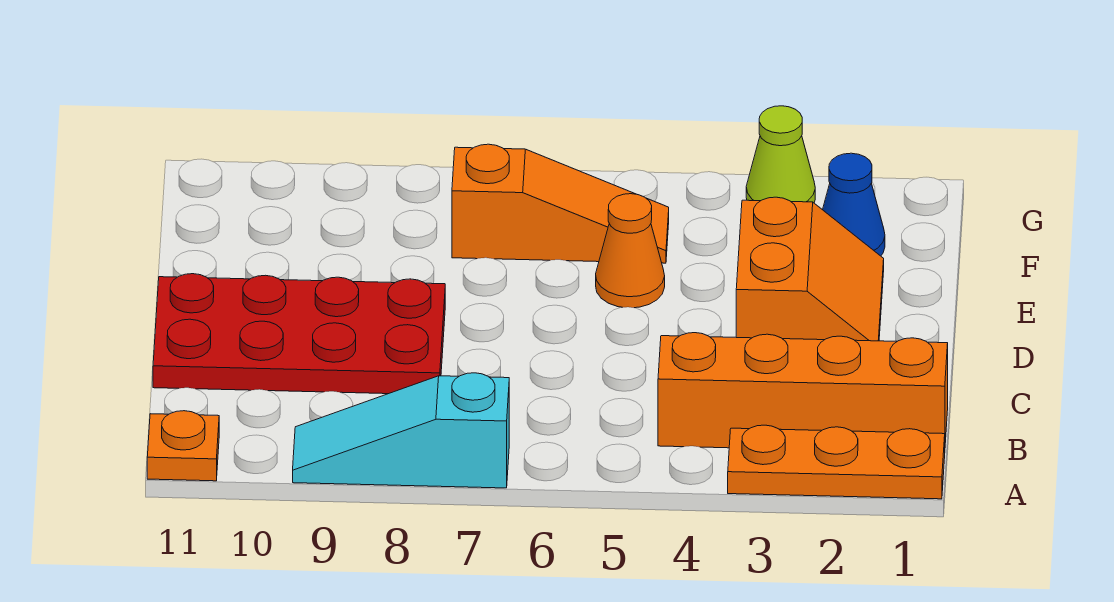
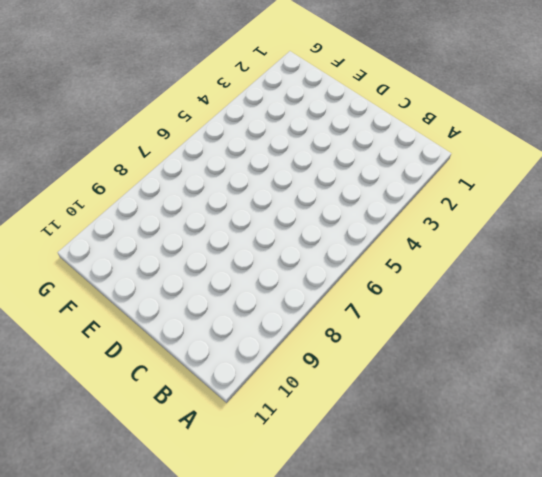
none -> orange plate A1:A3 level 1
none -> cyan slope A7:A9 level 1 top 7

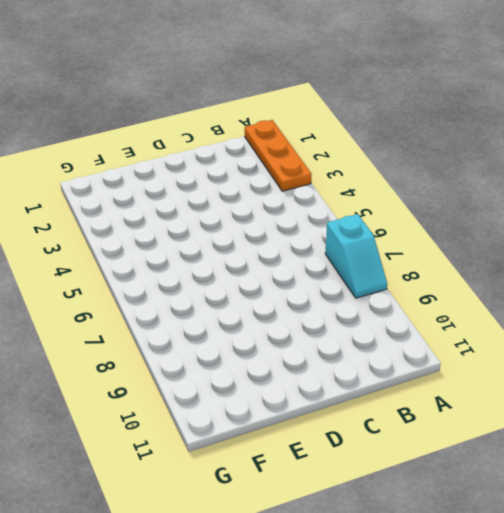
cyan slope A7:A8 level 1 top 7 -> cyan slope A7:A9 level 1 top 7
none -> orange plate A11 level 1
none -> orange brick B1:B4 level 1

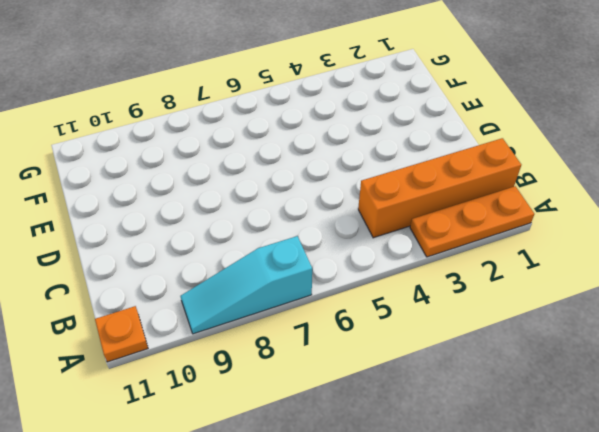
none -> red plate C8:D11 level 1
none -> orange slope D2:E3 level 1 top 3

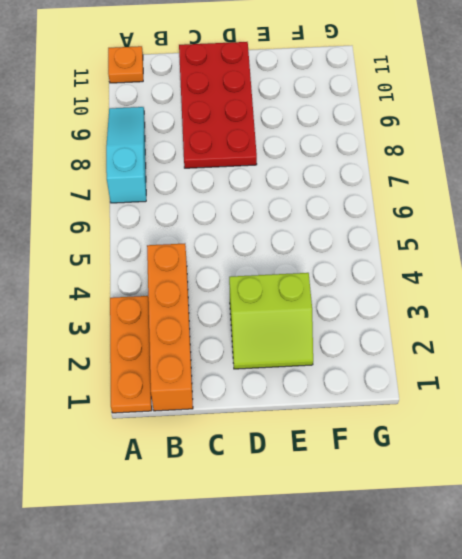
lime slope D2:E3 level 1 top 3 -> orange slope D2:E3 level 1 top 3
none -> orange cone E5 level 1
none -> blue cone F2 level 1

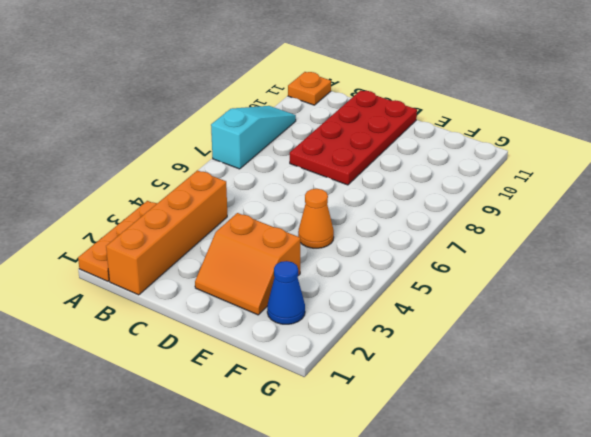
none -> orange slope F5:F7 level 1 top 7
none -> lime cone G3 level 1

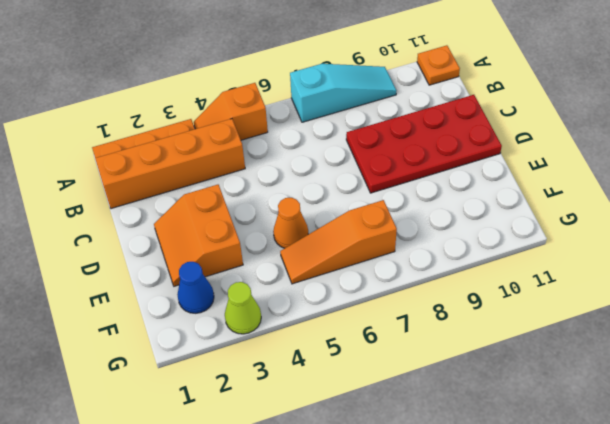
orange slope A4:A5 level 1 top 5 -> none

